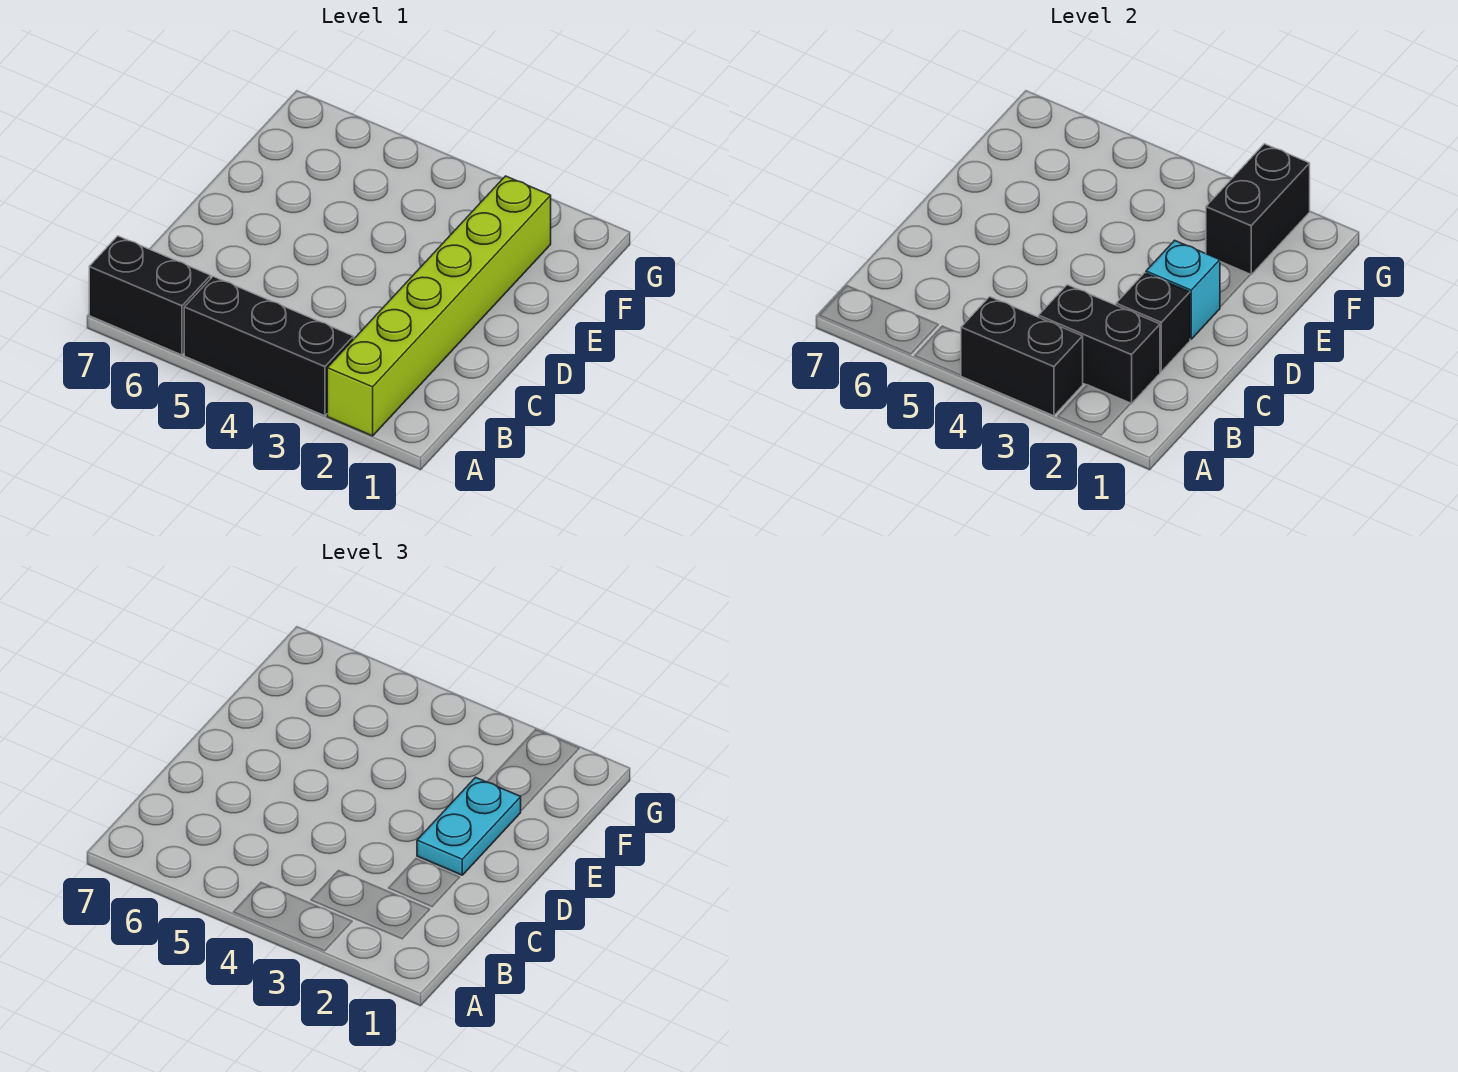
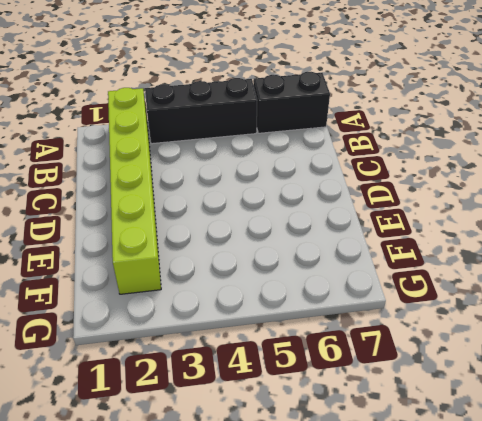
none -> black brick A3:A4 level 2
none -> black brick B2:B3 level 2

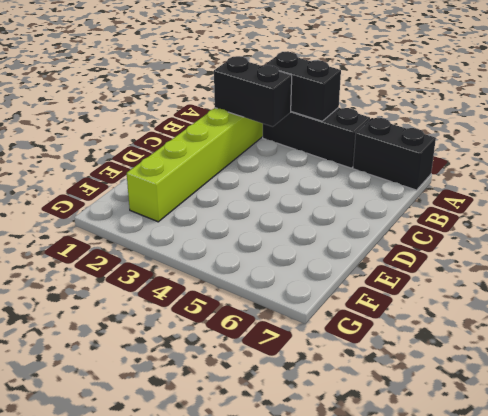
none -> black brick C2 level 2
none -> cyan brick D2 level 2

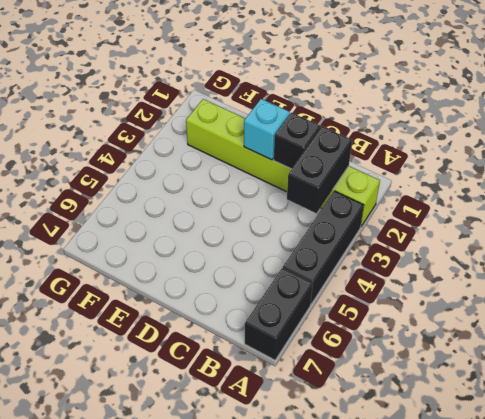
none -> black brick A3:A4 level 2
none -> black brick F2:G2 level 2

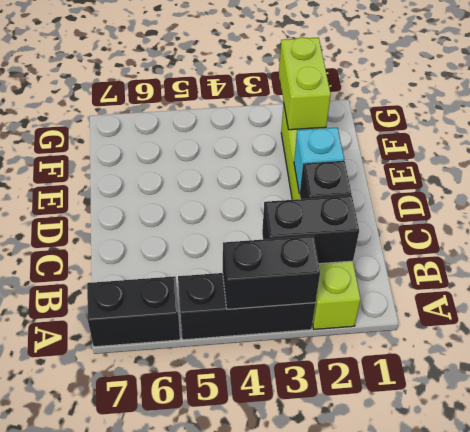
lime brick F2:G2 level 2 -> black brick F2:G2 level 2
none -> cyan plate D2:E2 level 3

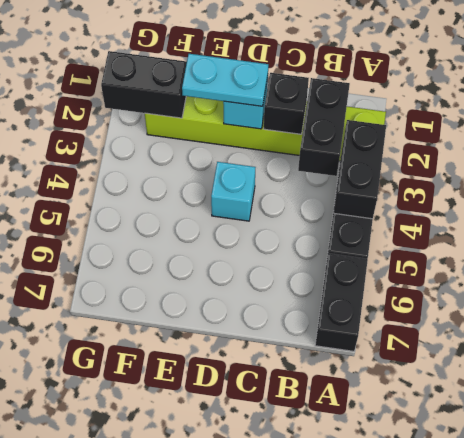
cyan brick D4 level 1 -> none

